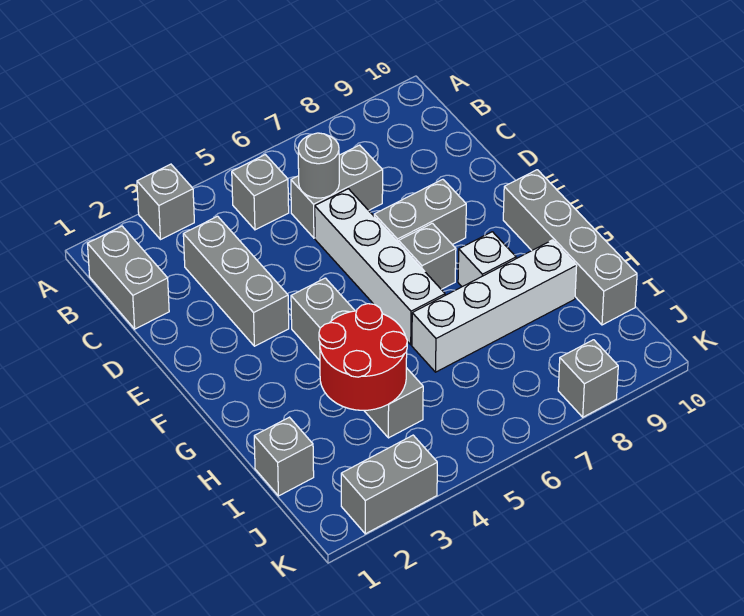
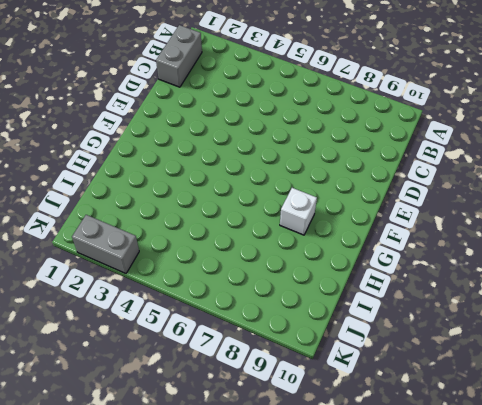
none -> grey brick A3 level 1
none -> grey brick B5 level 1
none -> grey brick C3:E3 level 1

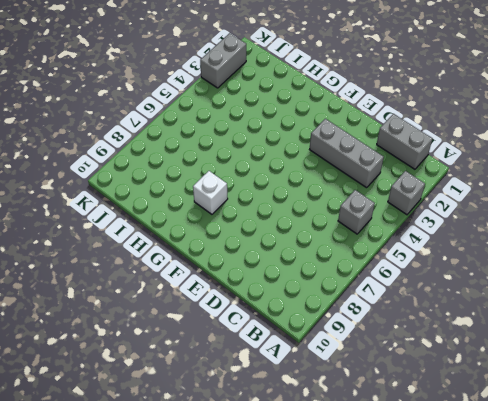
none -> grey brick C6:C7 level 1
none -> white brick D6:G6 level 1
none -> grey brick E7:E8 level 1

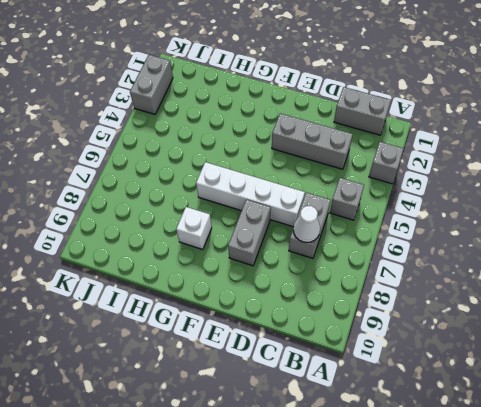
white cone C7 level 2 -> none
none -> grey brick F4:I4 level 1
none -> grey brick F7 level 1
none -> grey brick F10:I10 level 1

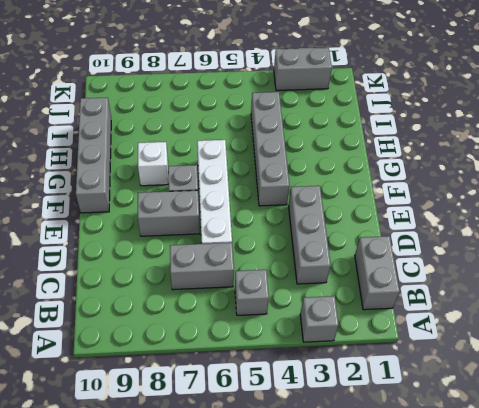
none -> white brick H6:H9 level 1
none -> grey brick I1 level 1
none -> grey brick K8 level 1

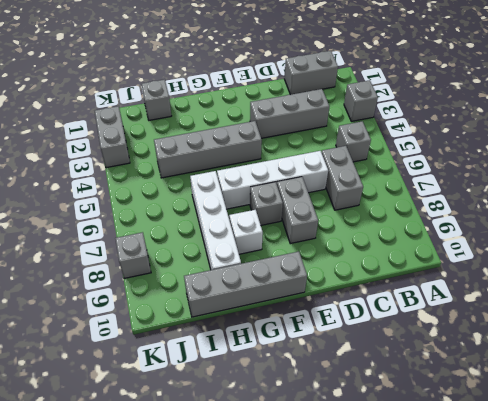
none -> grey round brick C6 level 2
none -> red round brick H3:I4 level 2

